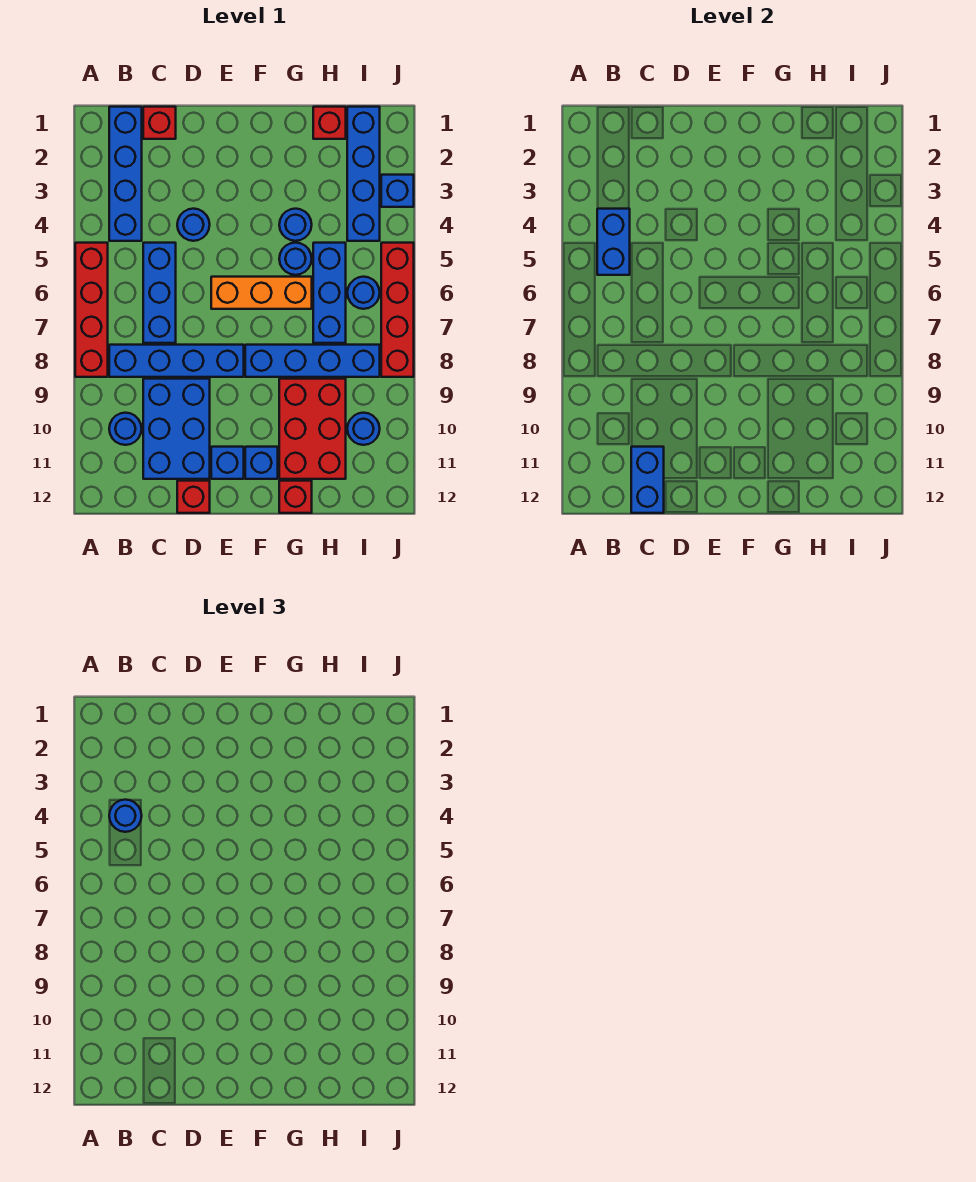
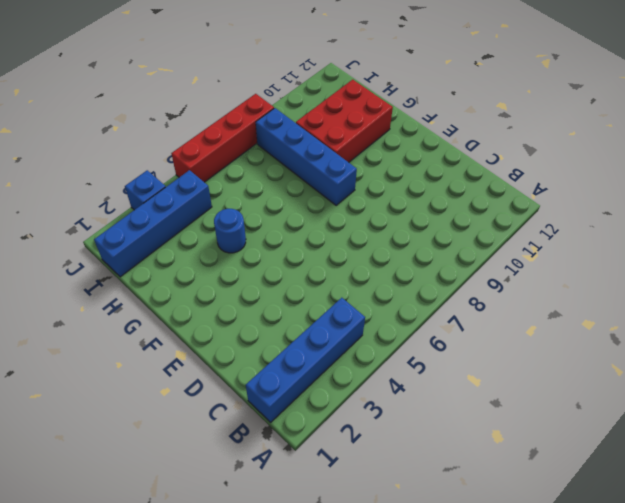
none -> red brick A5:A8 level 1
none -> blue brick B8:E8 level 1
none -> blue round brick B10 level 1

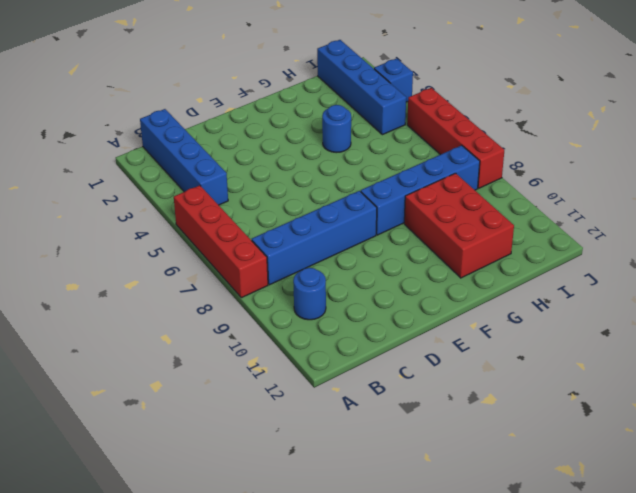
none -> red brick C1 level 1
none -> blue brick C5:C7 level 1
none -> blue brick C9:D11 level 1

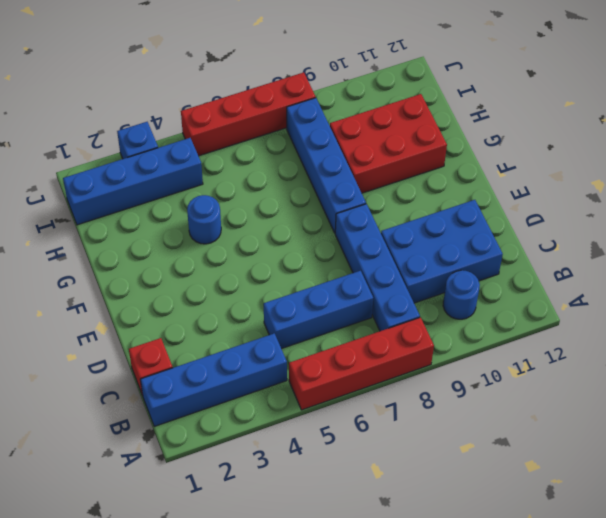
none -> blue round brick D4 level 1
none -> red brick D12 level 1
none -> orange brick E6:G6 level 1

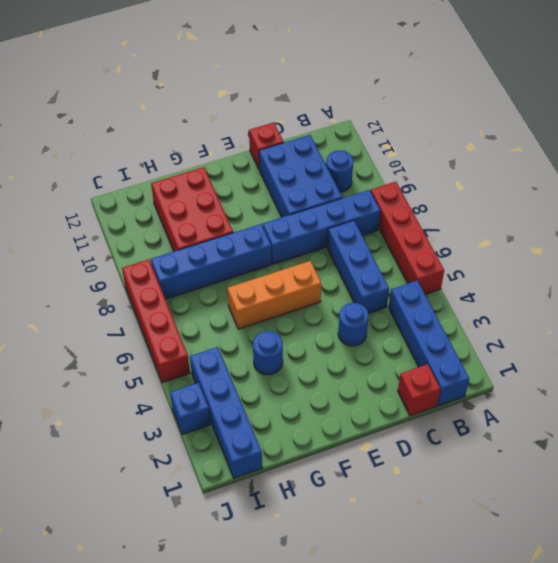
none -> blue brick E11 level 1
none -> blue brick F11 level 1
none -> blue round brick G5 level 1

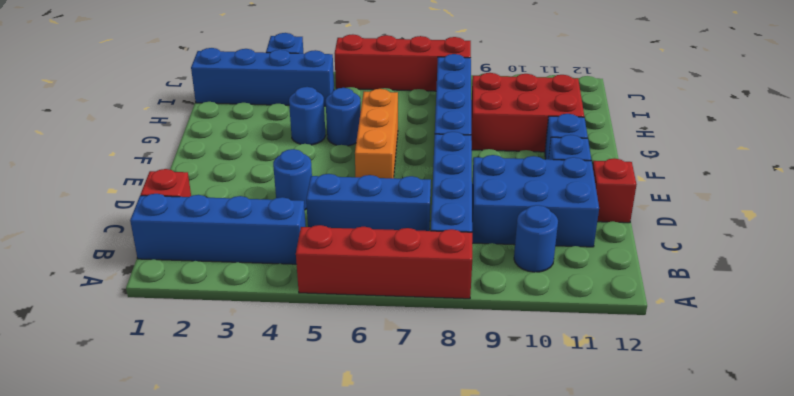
none -> red brick G12 level 1
none -> red brick H1 level 1
none -> blue brick H5:H7 level 1

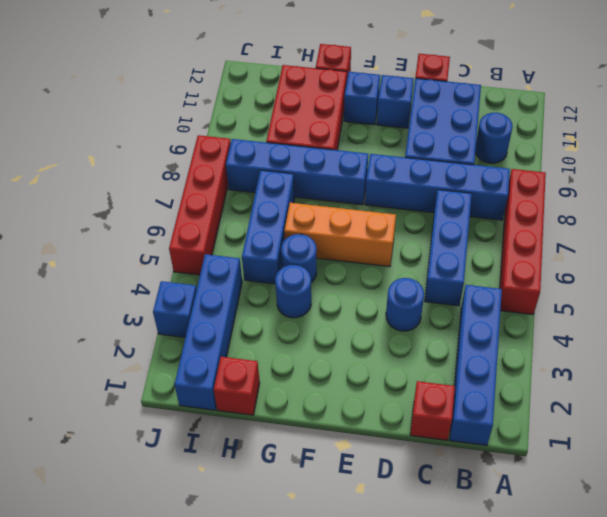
none -> blue round brick I6 level 1
none -> blue round brick I10 level 1
none -> blue brick B4:B5 level 2

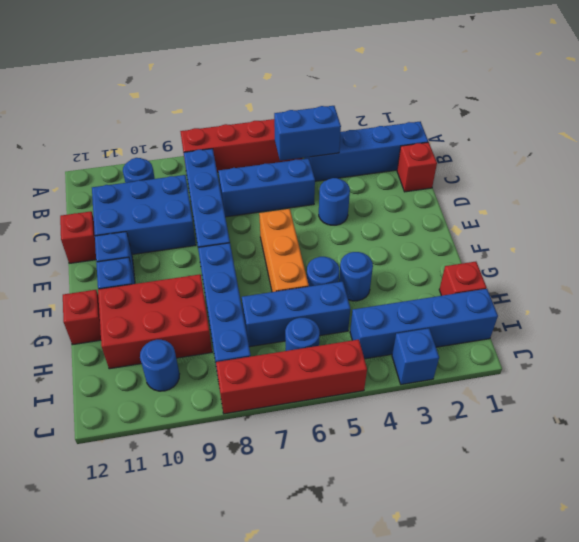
none -> blue brick C11:C12 level 2
none -> blue round brick B4 level 3

